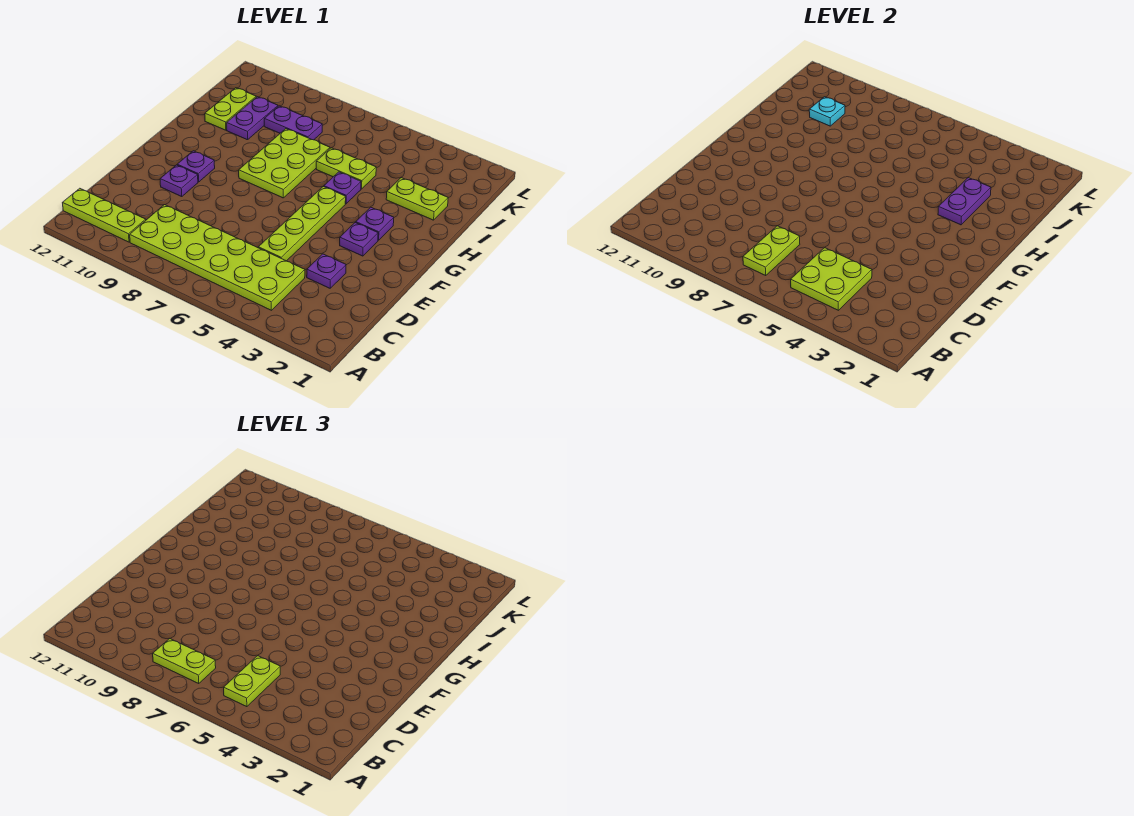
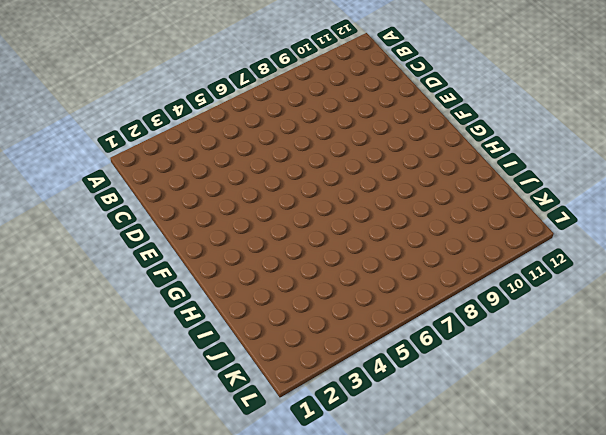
none -> lime plate B4:C9 level 1
none -> lime plate B10:B12 level 1
none -> purple plate D3 level 1

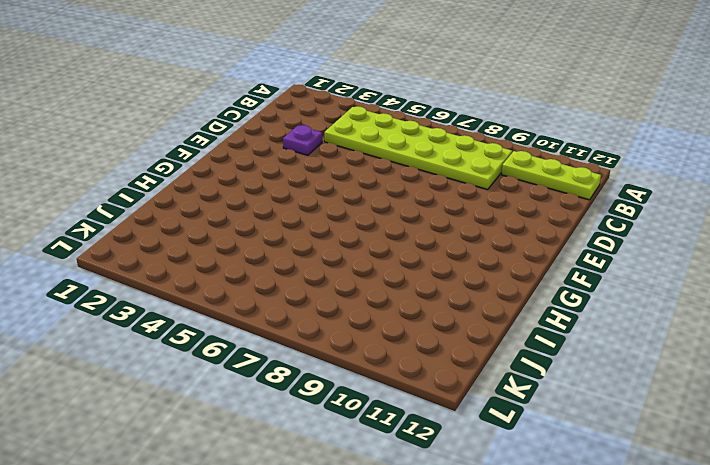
none -> lime plate D5:G5 level 1
none -> purple plate E10 level 1
none -> purple plate F3 level 1

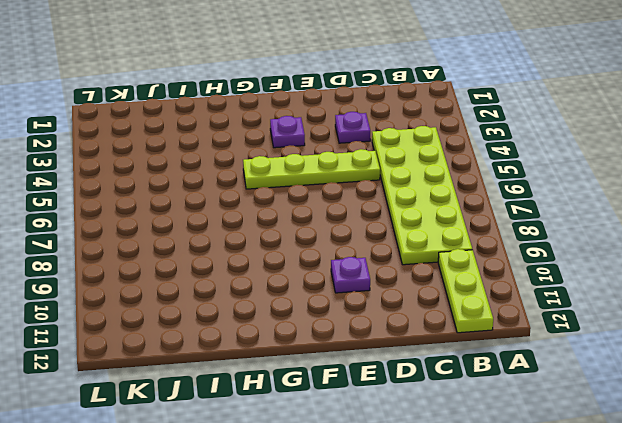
none -> purple plate F10 level 1
none -> purple plate G3 level 1
none -> lime plate G7:I8 level 1

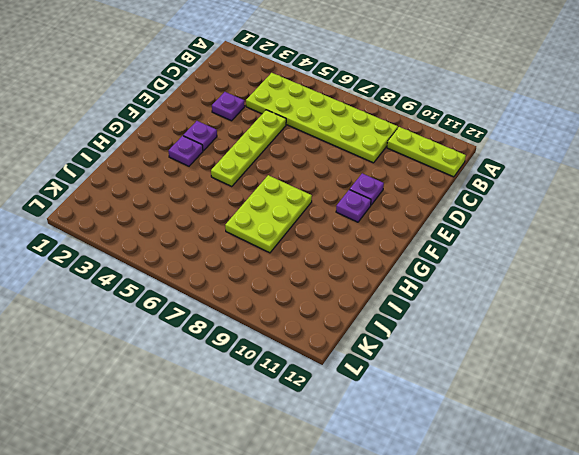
none -> purple plate H5 level 1
none -> lime plate I2:I3 level 1
none -> lime plate I5:I6 level 1

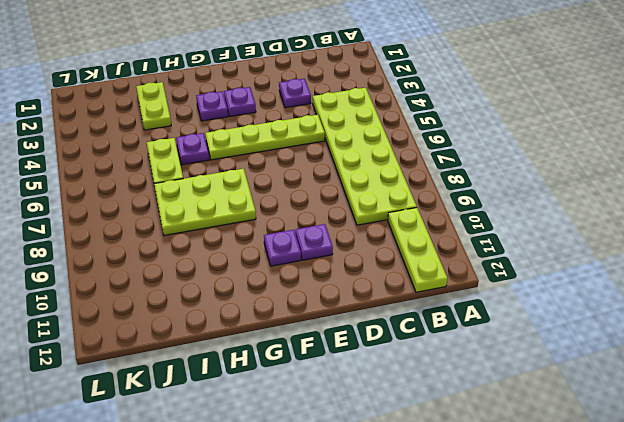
none -> purple plate I10:J10 level 1
none -> lime plate I11:J11 level 1
none -> purple plate J8:J9 level 1

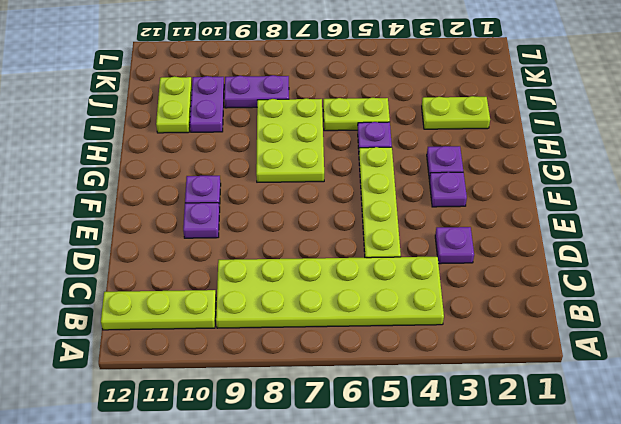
none -> lime plate B4:C5 level 2
none -> lime plate B7:C7 level 2
none -> purple plate H3:I3 level 2

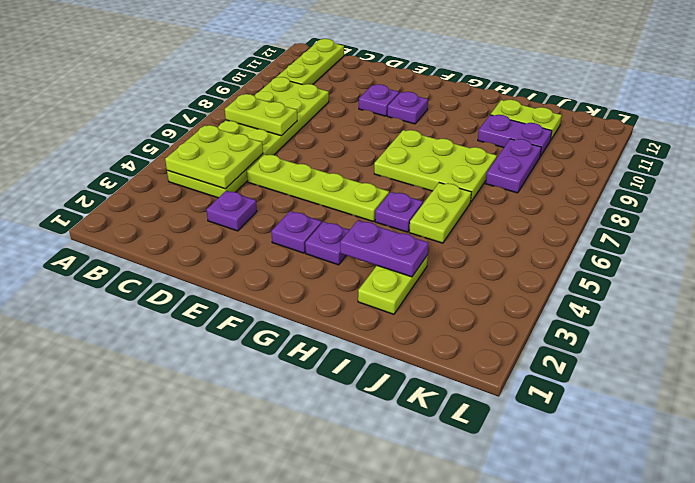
none -> cyan plate J10 level 2
none -> lime plate B5:C5 level 3
none -> lime plate B7:B8 level 3

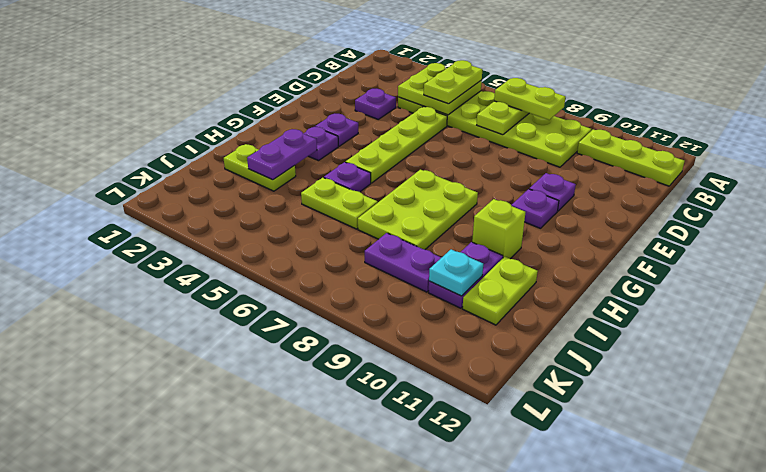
lime brick H10 level 1 -> none

